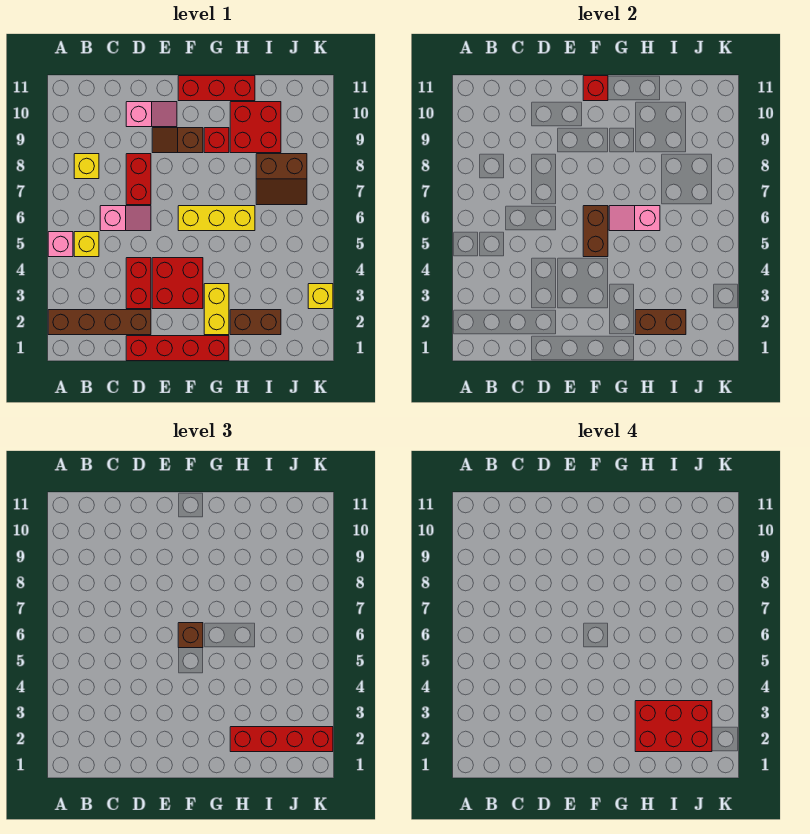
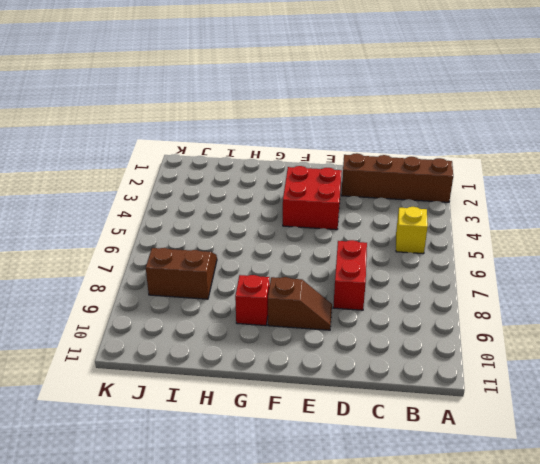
none -> pink brick A5 level 1
none -> yellow brick B8 level 1
none -> pink slope C6:D6 level 1 top C

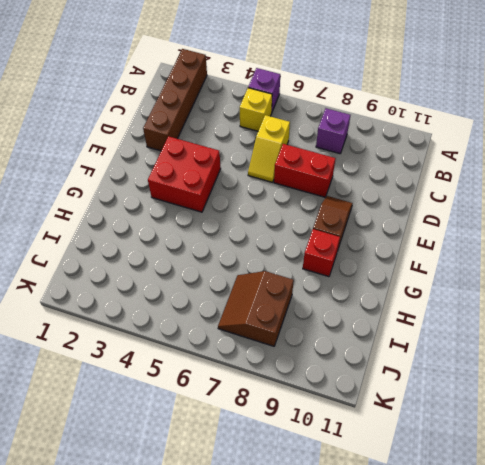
purple brick A5 level 1 -> pink brick A5 level 1
purple brick B8 level 1 -> yellow brick B8 level 1
yellow slope C6:D6 level 1 top C -> pink slope C6:D6 level 1 top C
none -> red brick D1:G1 level 1
none -> red brick D3:D4 level 1
none -> pink slope D10:E10 level 1 top D

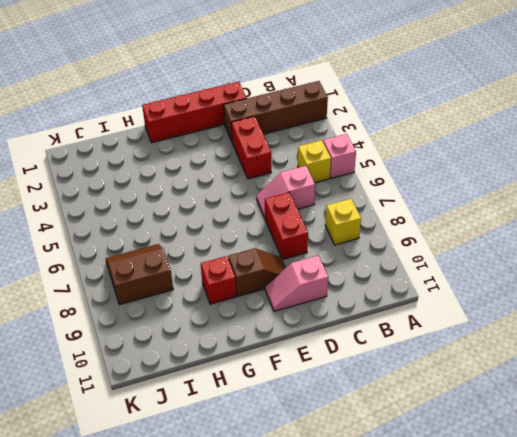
none -> red brick E3:F4 level 1
none -> yellow brick F6:H6 level 1
none -> red brick F11:H11 level 1

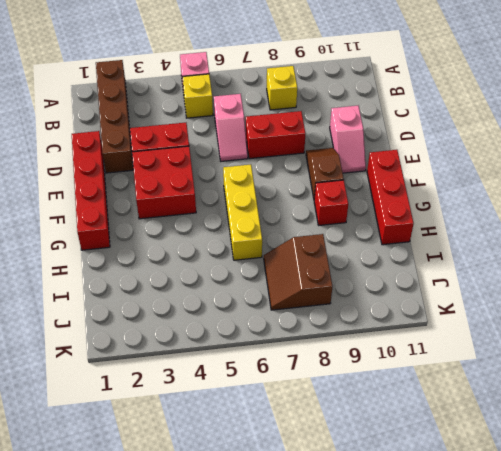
none -> yellow brick G2:G3 level 1
none -> brown brick H2:I2 level 1
none -> red brick H9:I10 level 1

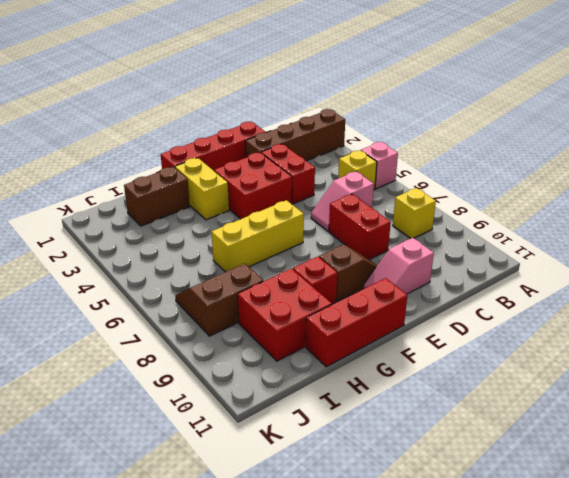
none -> yellow brick K3 level 1
none -> brown brick F5:F6 level 2
none -> red brick F11 level 2

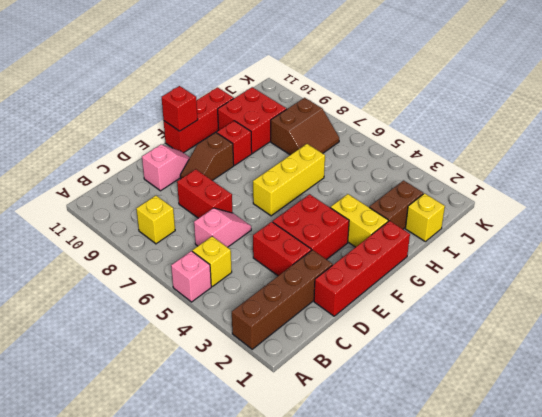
yellow brick I1 level 1 -> yellow brick K3 level 1
none -> brown brick F5:F6 level 2
none -> pink slope G6:H6 level 2 top H
none -> brown brick H2:I2 level 2

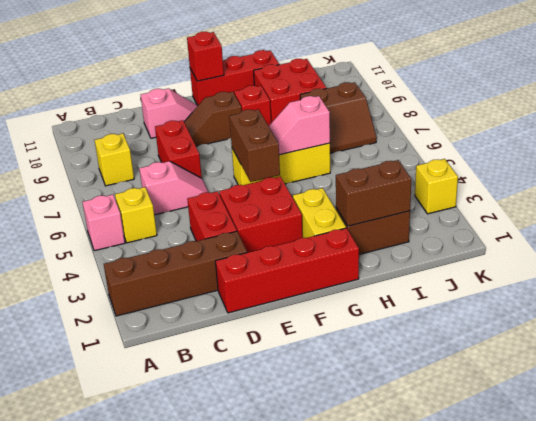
none -> brown brick F6 level 3
none -> red brick H2:K2 level 3
none -> red brick H2:J3 level 4

